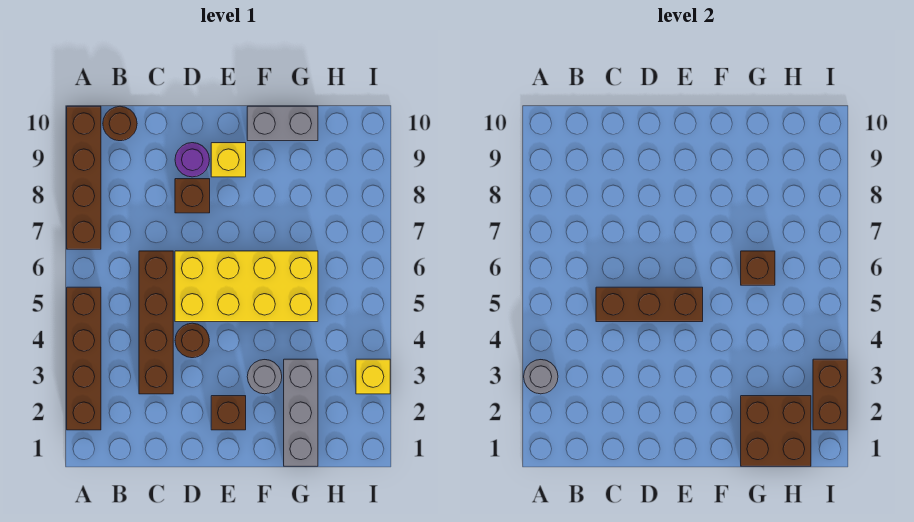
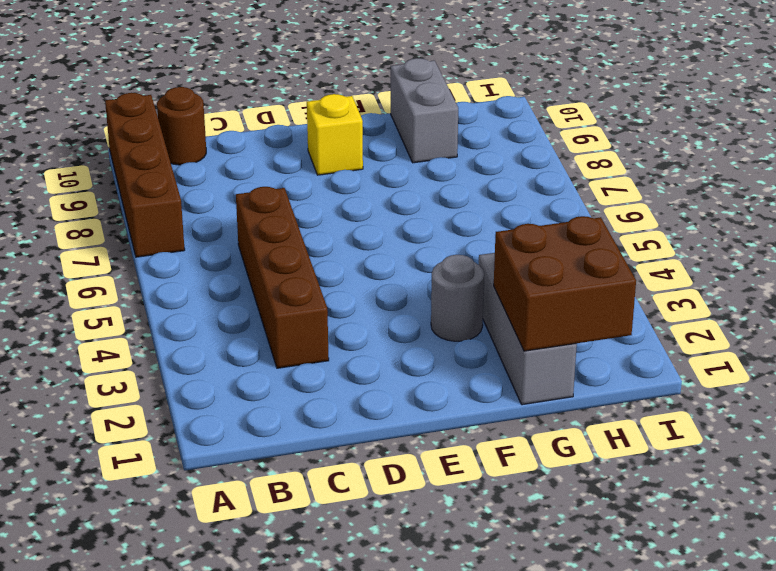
grey brick G9:G10 level 1 -> grey brick F10:G10 level 1
none -> brown brick A2:A5 level 1
none -> brown round brick D4 level 1
none -> yellow brick D5:G6 level 1

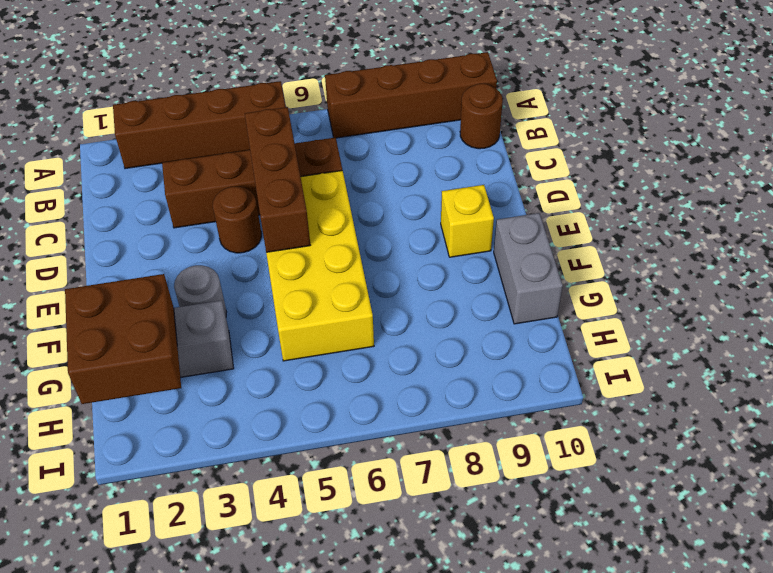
none -> brown brick D8 level 1
none -> purple round brick D9 level 1
none -> brown brick E2 level 1

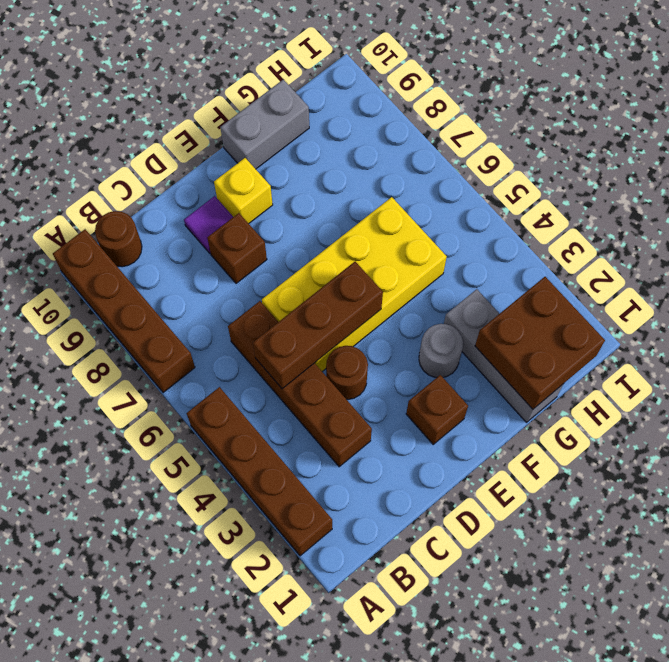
purple tile D9 level 1 -> purple round brick D9 level 1
none -> yellow brick I3 level 1
none -> grey round brick A3 level 2
none -> brown brick G6 level 2

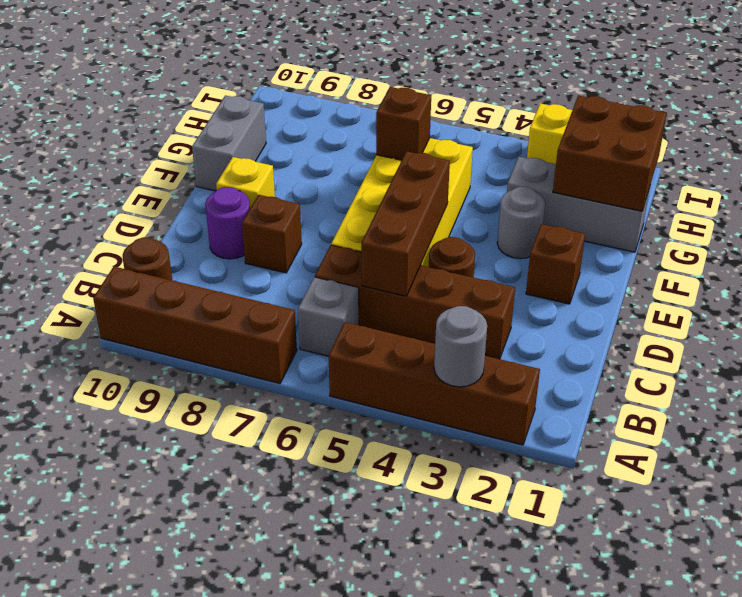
grey brick B6 level 1 -> none
none -> brown brick I2:I3 level 2

